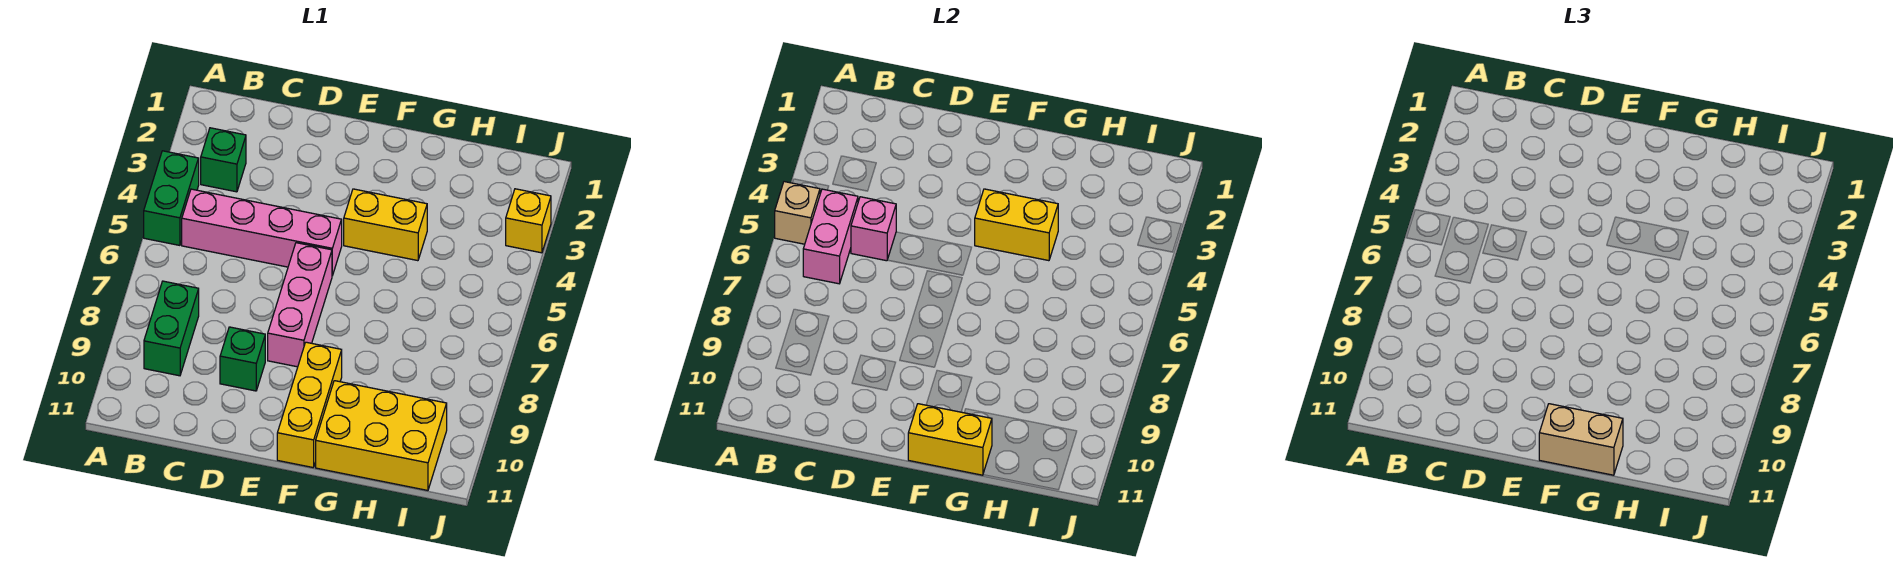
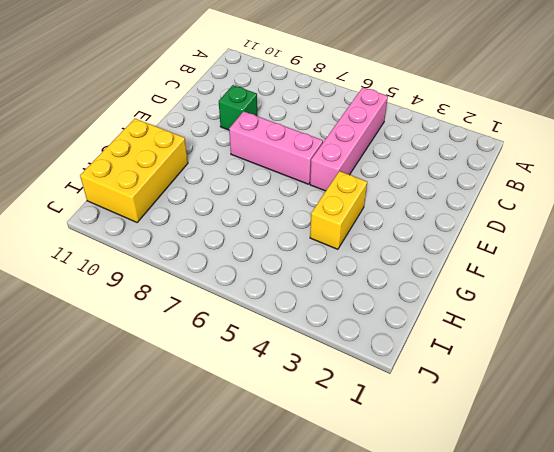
none -> green brick A4:A5 level 1
none -> green brick B3 level 1
none -> green brick B8:B9 level 1

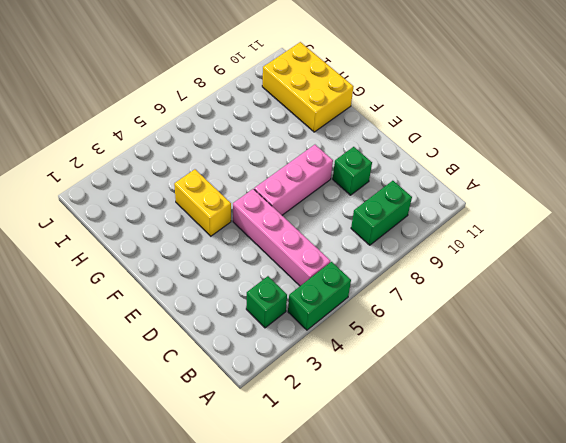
none -> yellow brick F9:F11 level 1
none -> yellow brick J3 level 1
none -> tan brick A5 level 2

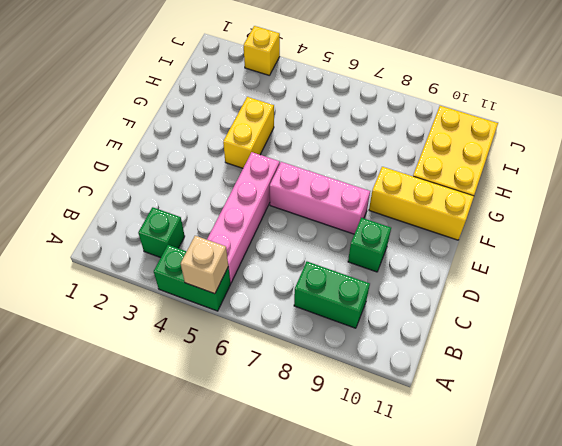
none -> pink brick B5:B6 level 2
none -> pink brick C5 level 2
none -> yellow brick F4:G4 level 2

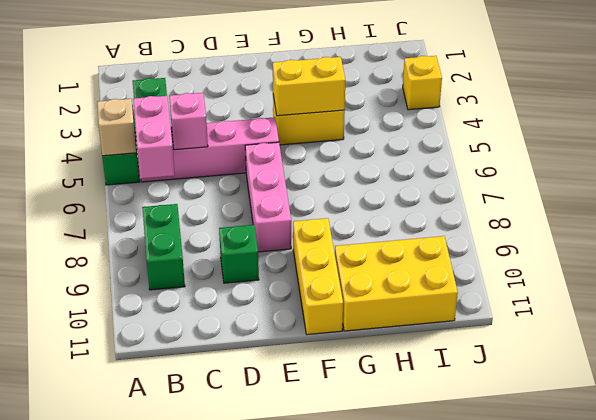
none -> yellow brick F11:G11 level 2
none -> tan brick F11:G11 level 3

